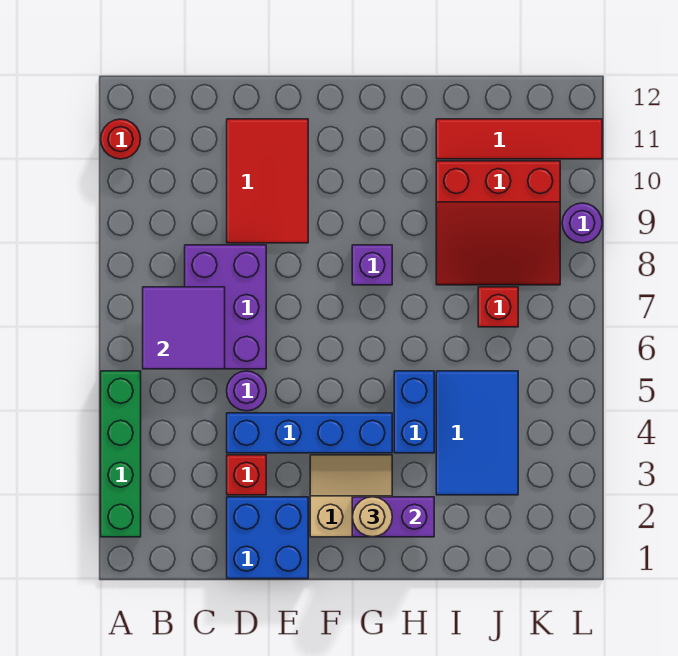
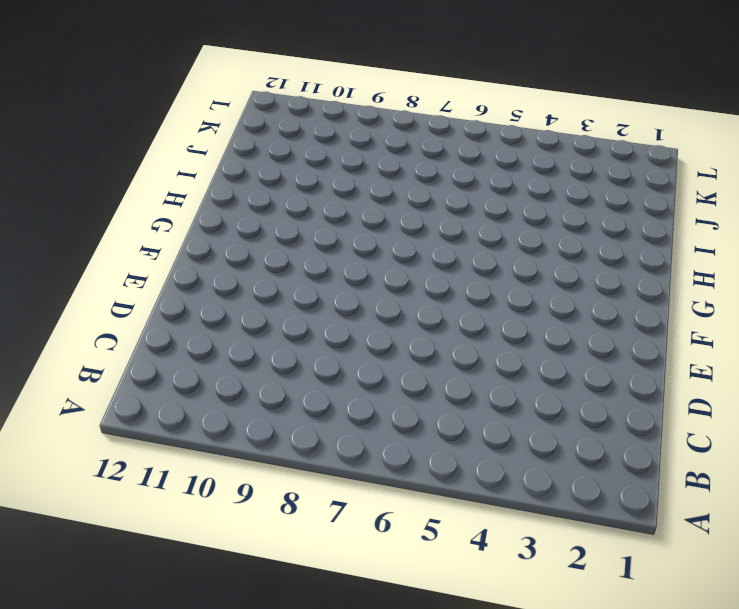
none -> green brick A2:A5 level 1
none -> red round brick A11 level 1
none -> purple brick C6:D8 level 1

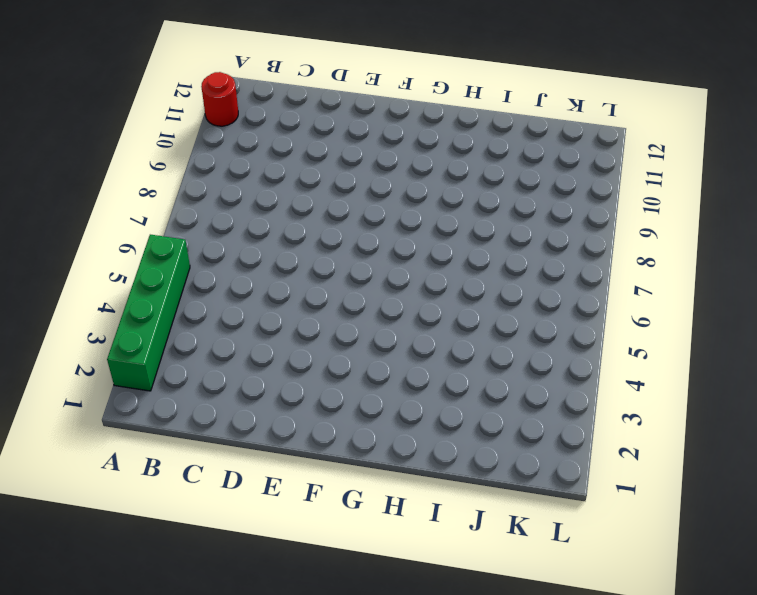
none -> purple brick C6:D8 level 1
none -> blue brick D1:E2 level 1
none -> red brick D3 level 1

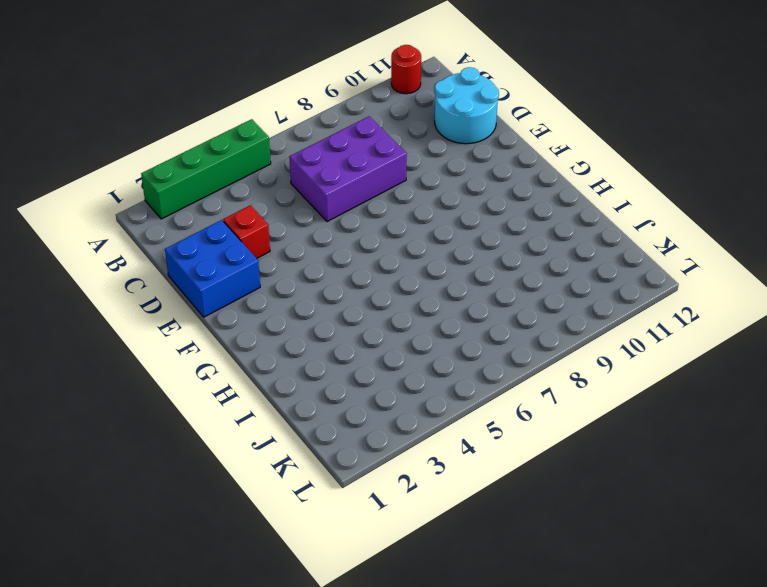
cyan round brick C11:D12 level 1 -> red tile D9:E11 level 1
none -> blue brick D4:G4 level 1
none -> purple round brick D5 level 1
none -> tan slope F2:G3 level 1 top 2

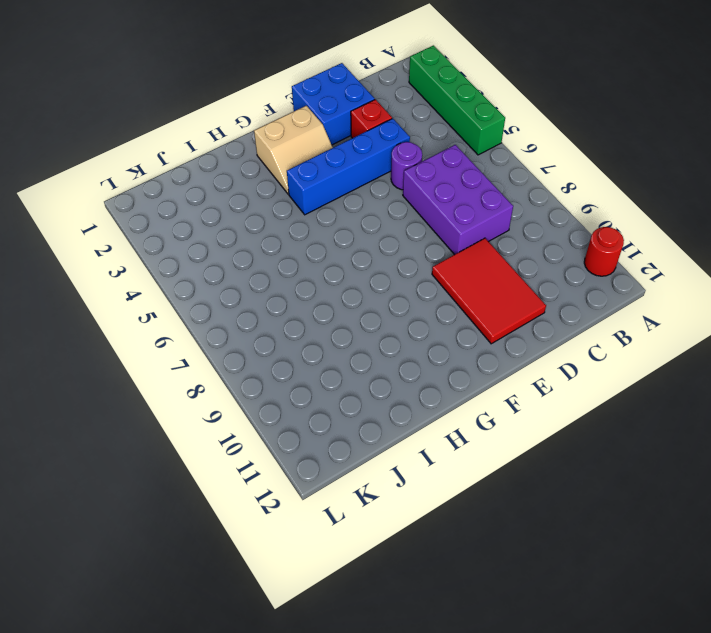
none -> purple brick G8 level 1
none -> blue brick H4:H5 level 1
none -> blue tile I3:J5 level 1

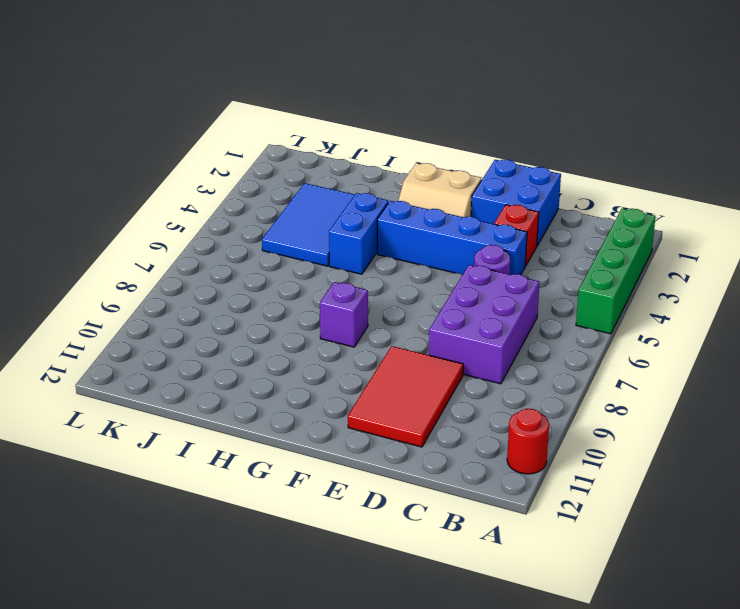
none -> red slope I8:K10 level 1 top 10
none -> red tile I11:L11 level 1
none -> red brick J7 level 1

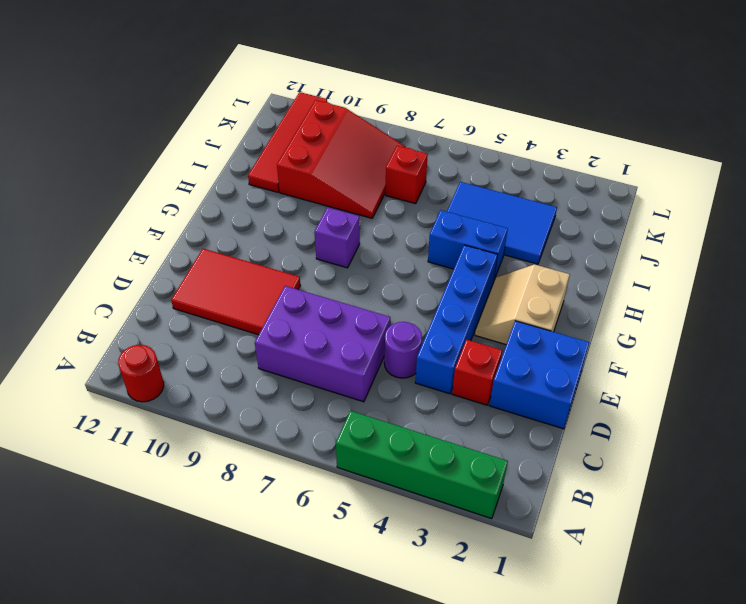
none -> purple round brick L9 level 1
none -> purple tile B6:C7 level 2
none -> purple brick G2:H2 level 2

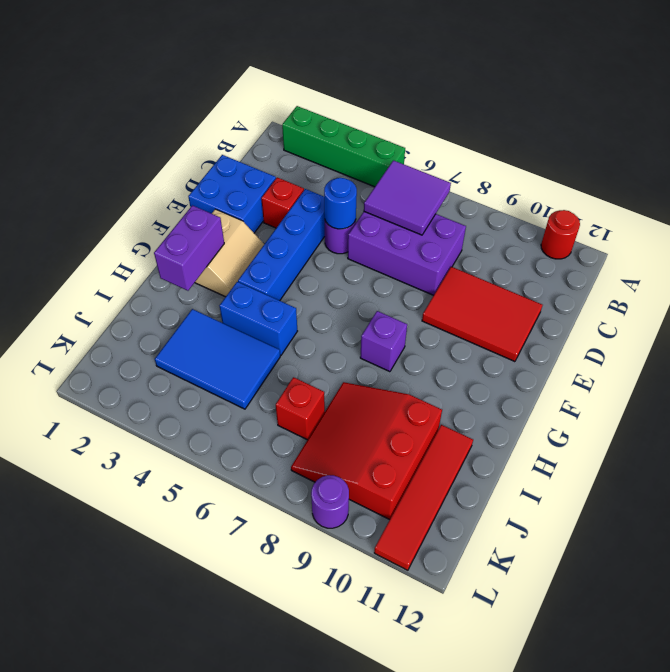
blue round brick D5 level 2 -> none
none -> tan round brick G2 level 3

